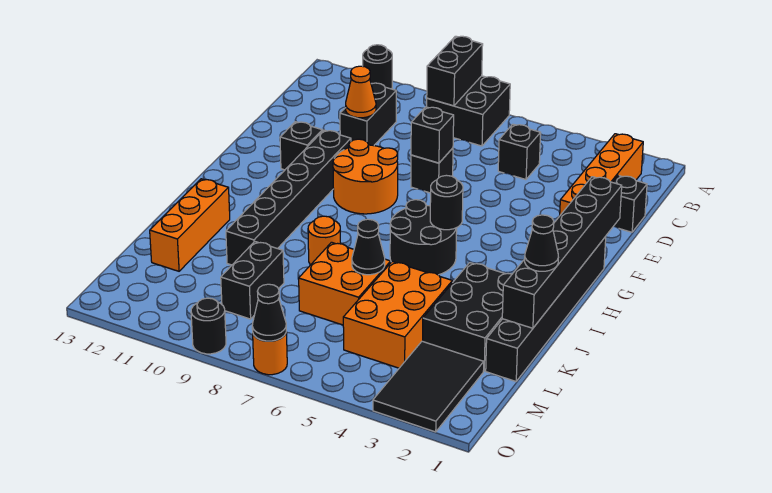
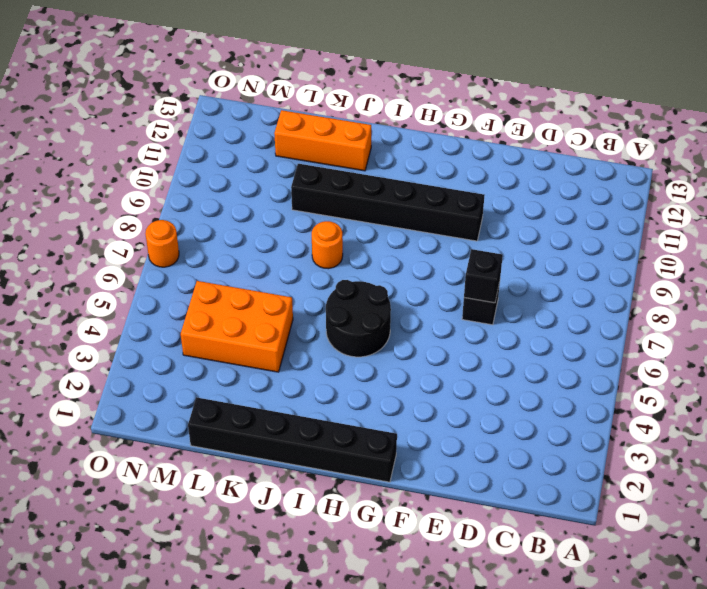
none -> black brick A7:B8 level 1
none -> black round brick A11 level 1
none -> orange brick B2:E2 level 1

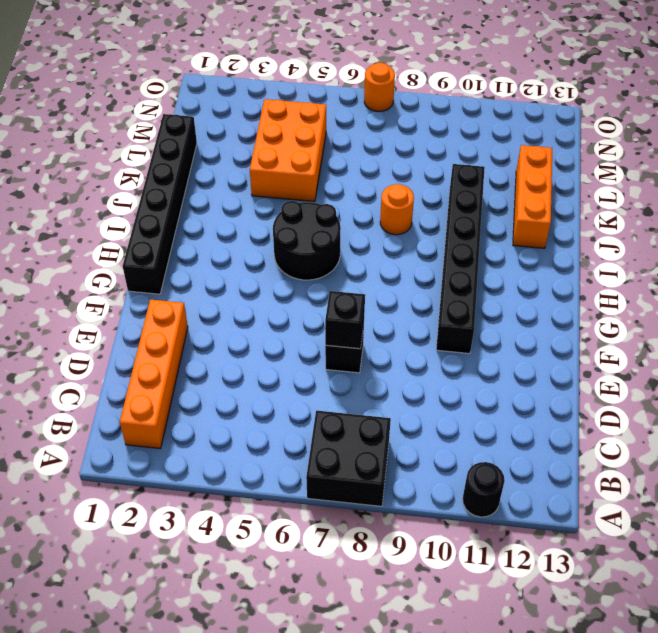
none -> black brick C5 level 1
none -> black brick C10:D10 level 1
none -> black brick D1 level 1

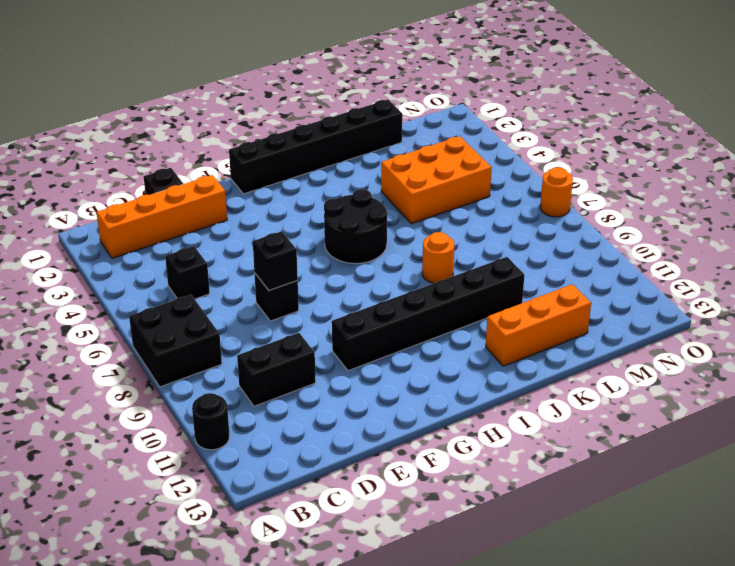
none -> orange round brick F8:G9 level 1
none -> black brick F11 level 1
none -> black brick J2:L3 level 1

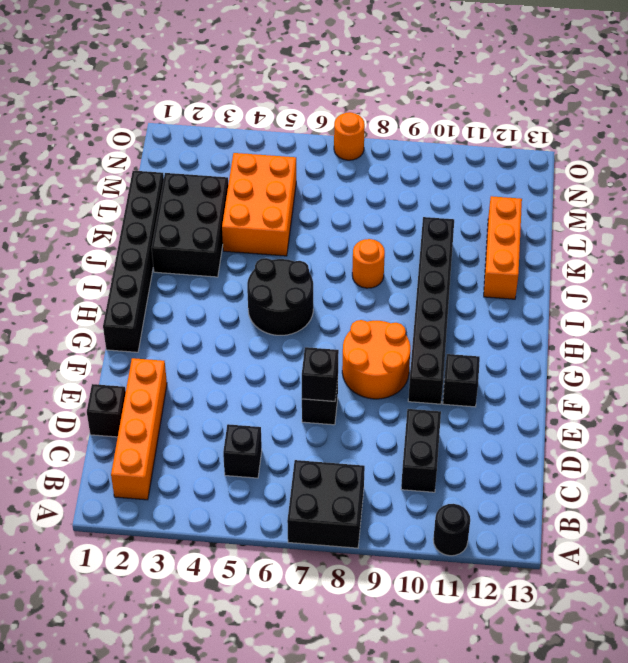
none -> orange brick K6:L7 level 1
none -> black brick L9:M9 level 1
none -> black tile M2:O3 level 1

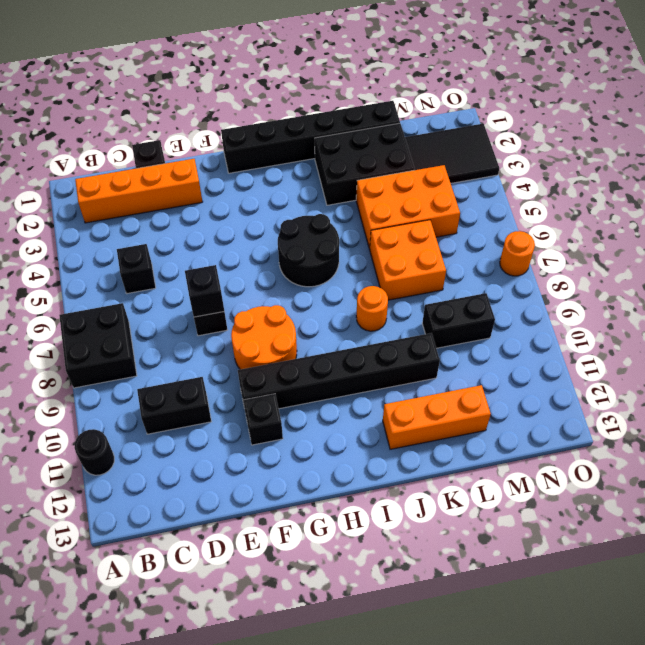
none -> black round brick O9 level 1
none -> black brick A8:B8 level 2
none -> orange cone D10 level 2

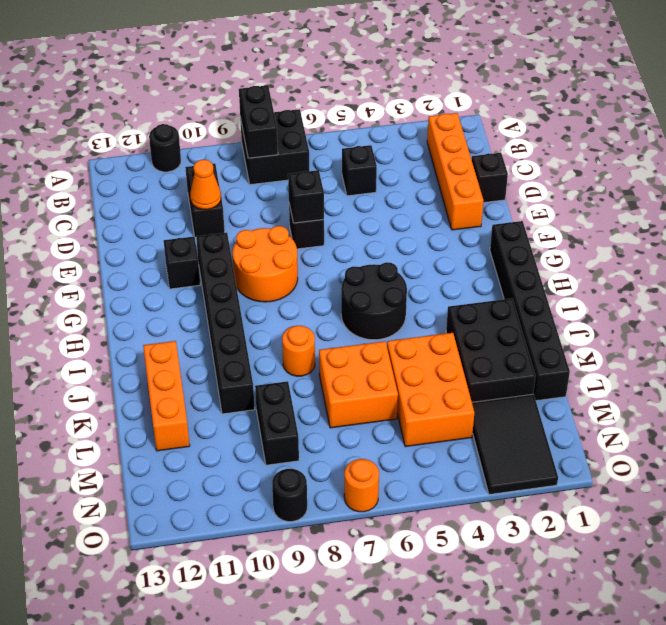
none -> black brick F1:K1 level 2
none -> black round brick H5 level 2
none -> black cone K6 level 2

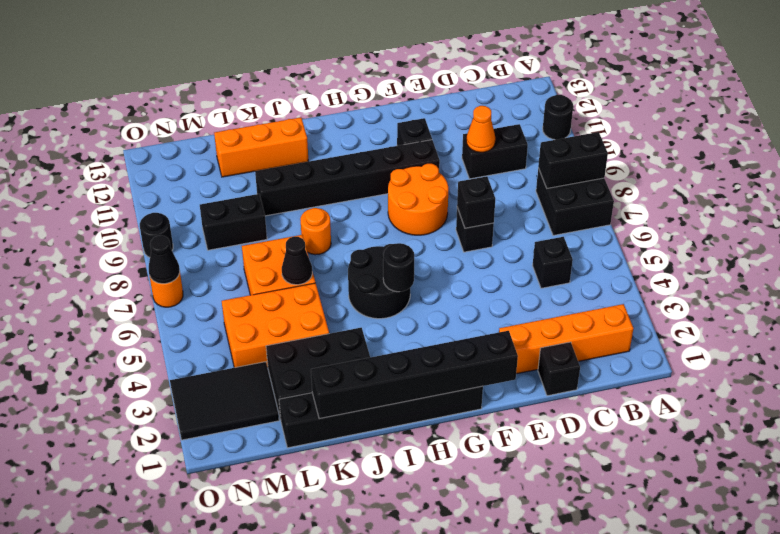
none -> black cone J1 level 3

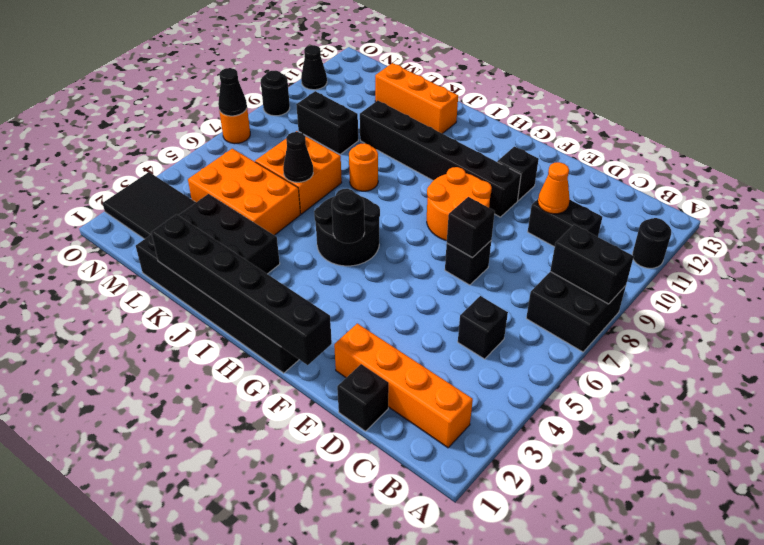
black cone O11 level 1 -> black cone J1 level 3

